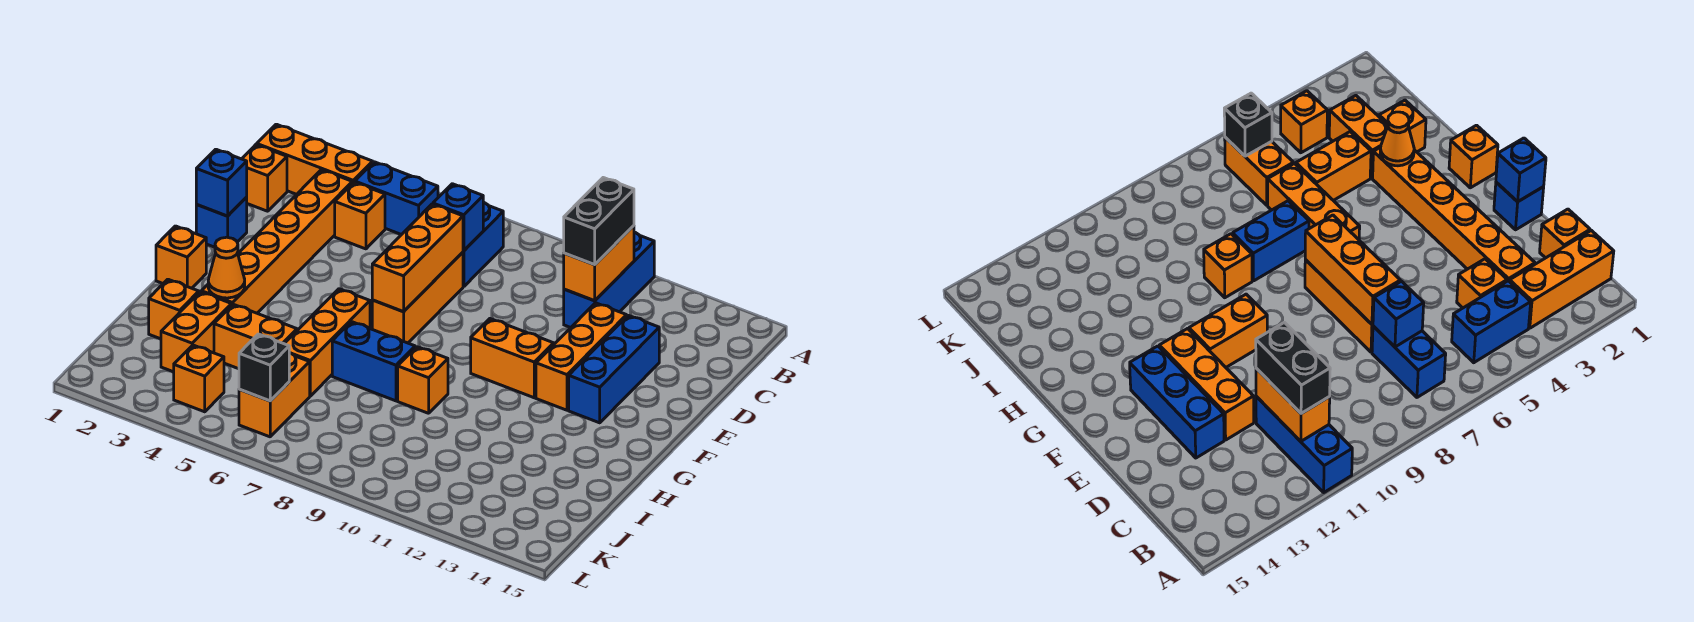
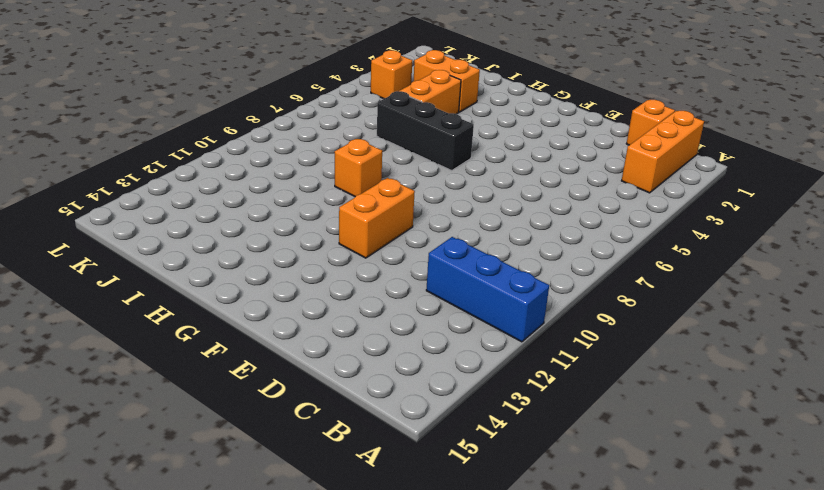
black brick G6:I6 level 1 -> orange brick G6:I6 level 1
none -> blue brick B4:B5 level 1
none -> blue brick B7:C7 level 1
none -> orange brick C3:H3 level 1

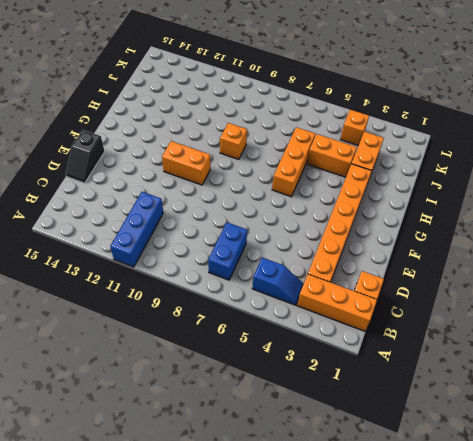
blue slope B4:B5 level 1 top 5 -> blue brick B4:B5 level 1
black slope D15:E15 level 1 top E -> none
none -> orange brick C4 level 1
none -> orange brick D7:F7 level 1
none -> orange brick D12:F12 level 1

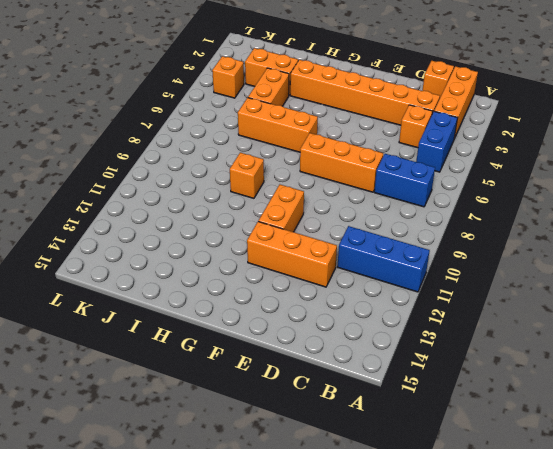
none -> blue brick D13:F13 level 1
none -> blue brick E1 level 1
none -> orange brick G1 level 1

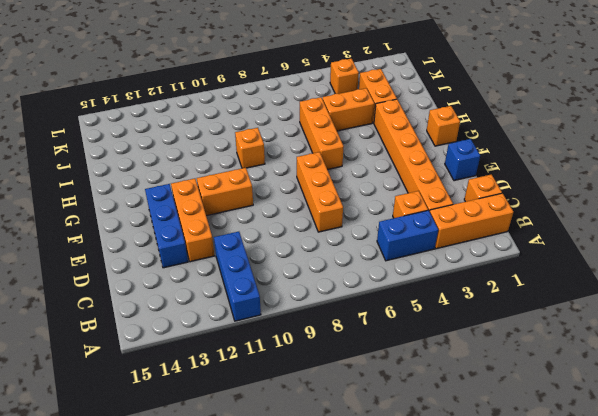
none -> blue brick B7:C7 level 1
none -> blue brick H7:H8 level 1
none -> orange brick I2 level 1

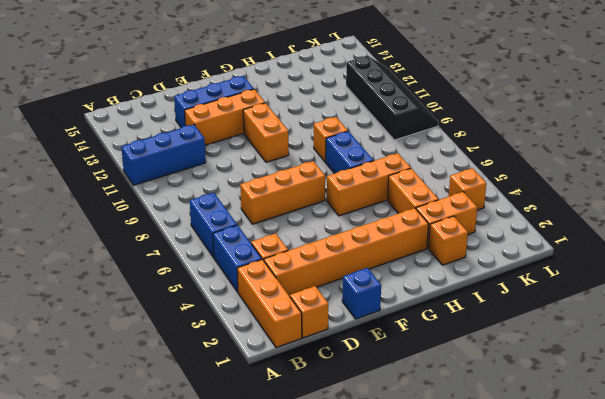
blue brick B6:B7 level 1 -> blue brick B7:C7 level 1
black slope K9:L12 level 1 top K -> none
none -> orange brick G1 level 1
none -> orange brick J6:K6 level 1
none -> orange brick B11:C11 level 2

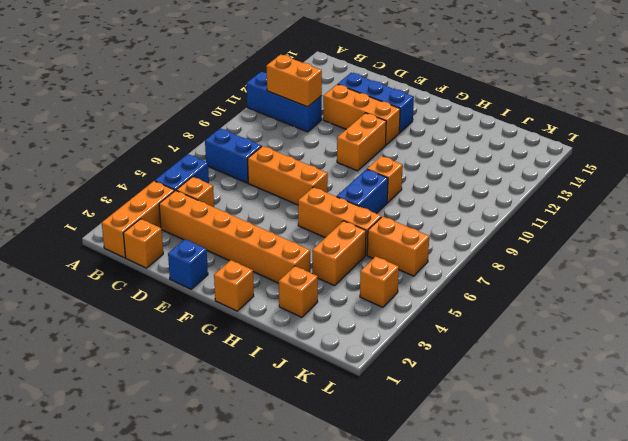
none -> orange brick I3:J3 level 1
none -> blue brick C7 level 2
none -> orange brick D7:F7 level 2

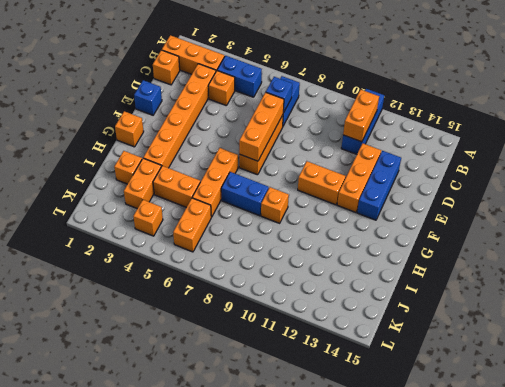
none -> blue brick E1 level 2
none -> orange cone H3 level 2
none -> black brick K6 level 2

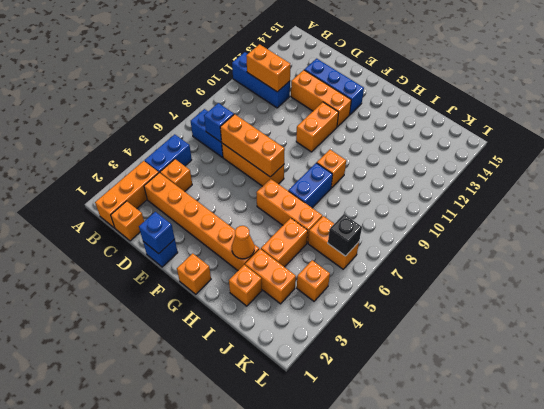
none -> black brick B11:C11 level 3

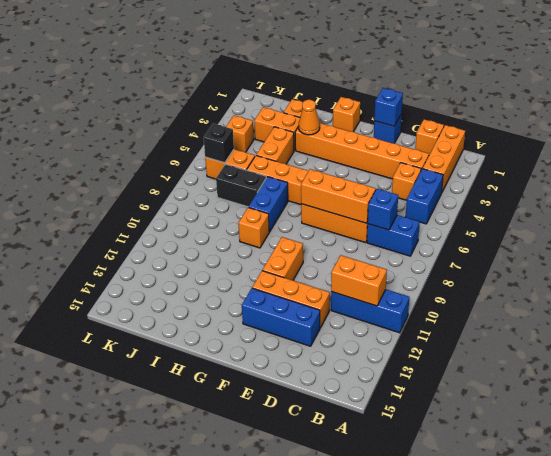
black brick I7:J7 level 1 -> black brick B11:C11 level 3

